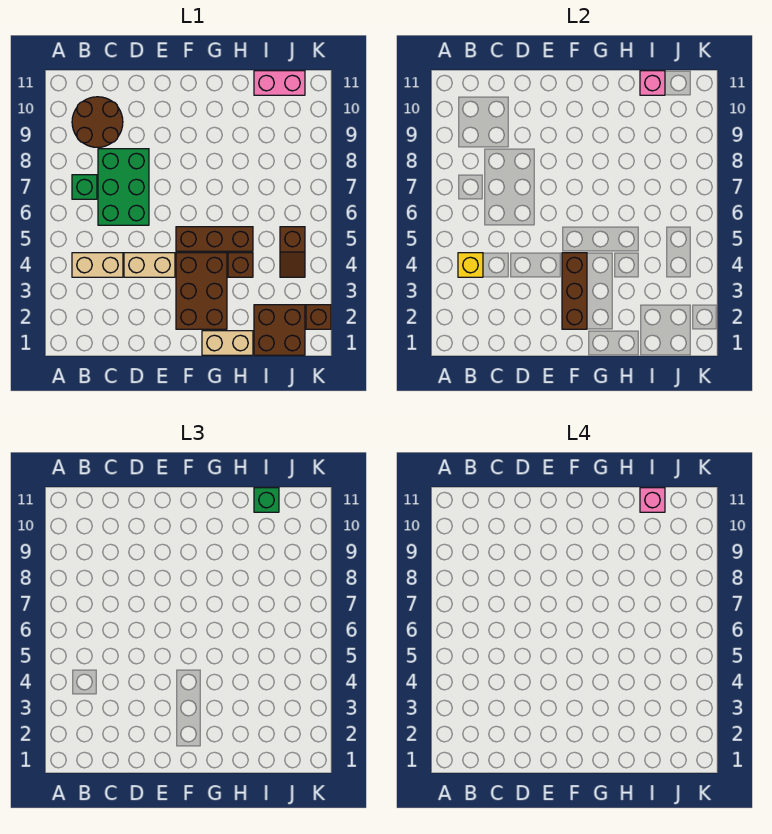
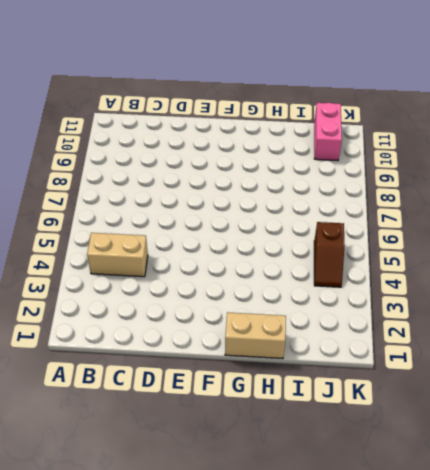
pink brick J10:J11 level 1 -> pink brick I11:J11 level 1
none -> green brick B7 level 1
none -> brown round brick B9:C10 level 1
none -> green brick C6:D8 level 1

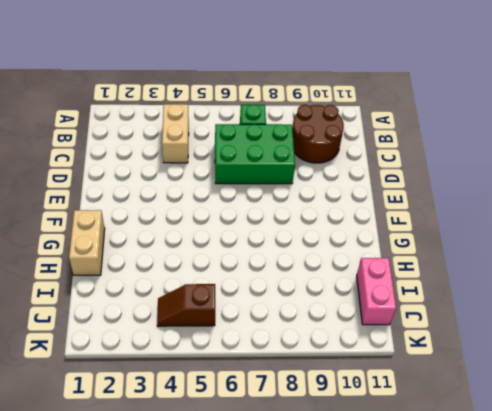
none -> tan brick D4:E4 level 1
none -> brown brick F2:G4 level 1
none -> brown brick F5:H5 level 1

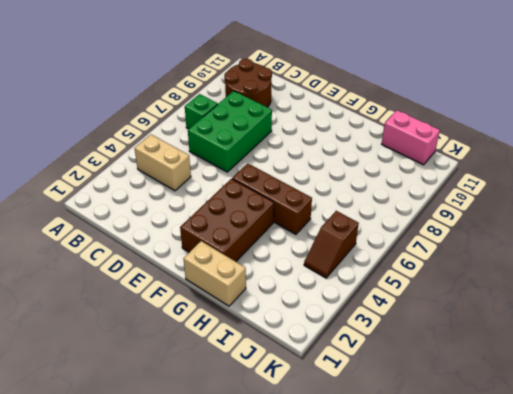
none -> tan brick D4:E4 level 1
none -> brown brick H4 level 1
none -> brown brick I1:J2 level 1

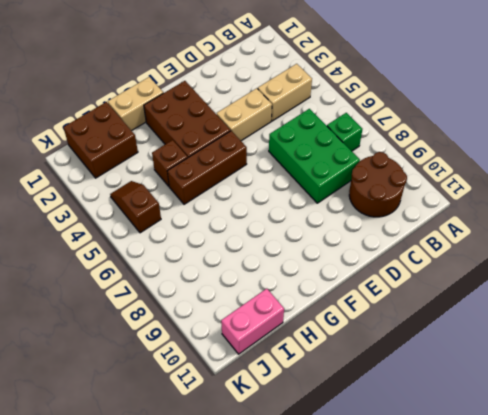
none -> brown brick K2 level 1
none -> yellow brick B4 level 2
none -> brown brick F2:F4 level 2

